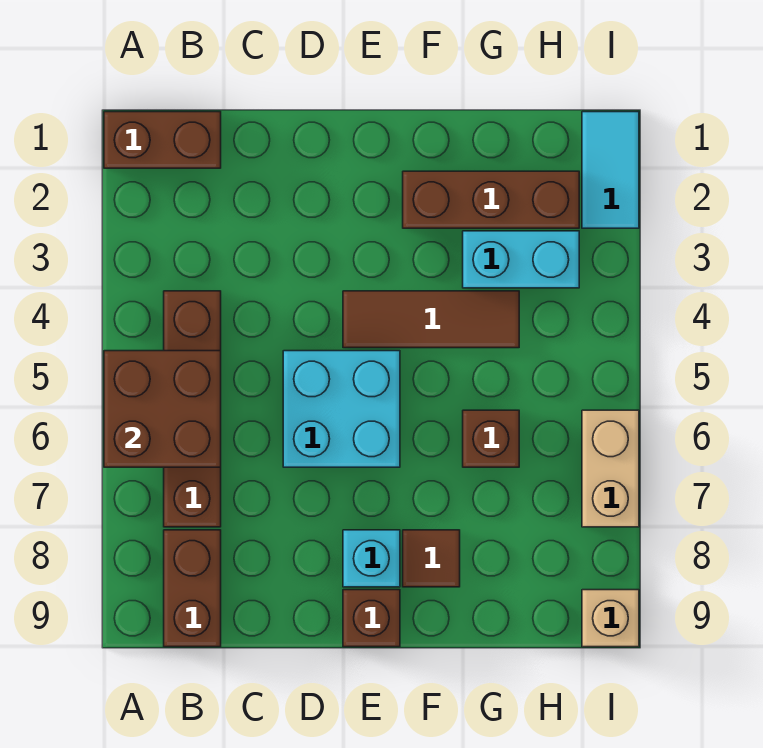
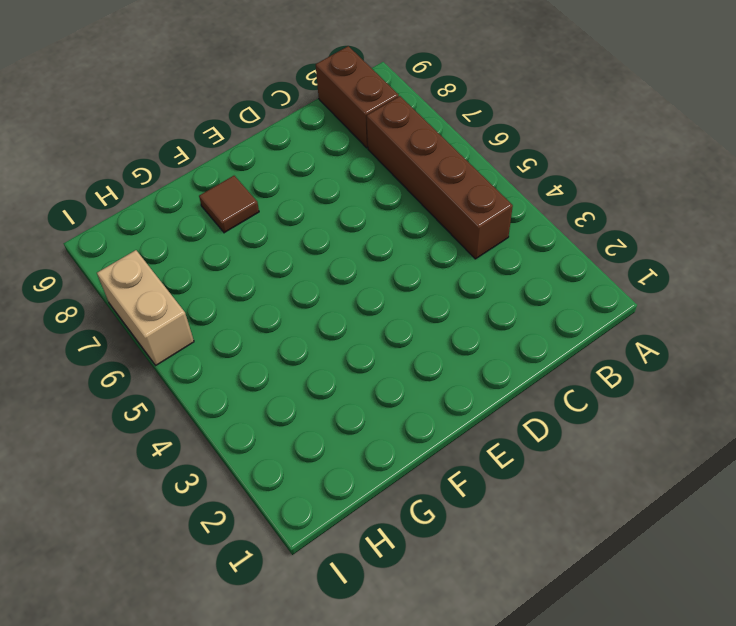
none -> brown brick A1:B1 level 1
none -> cyan brick D5:E6 level 1
none -> brown tile E4:G4 level 1

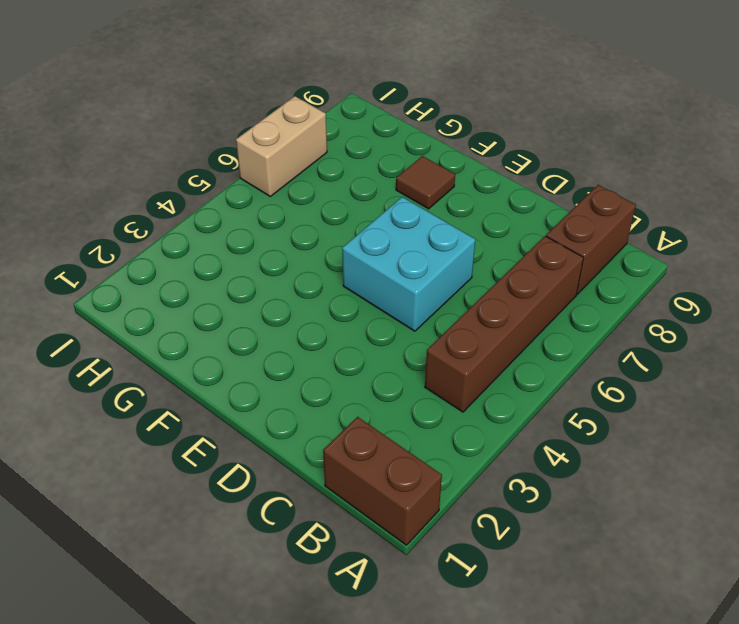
none -> brown tile E4:G4 level 1
none -> cyan brick E8 level 1
none -> brown brick E9 level 1

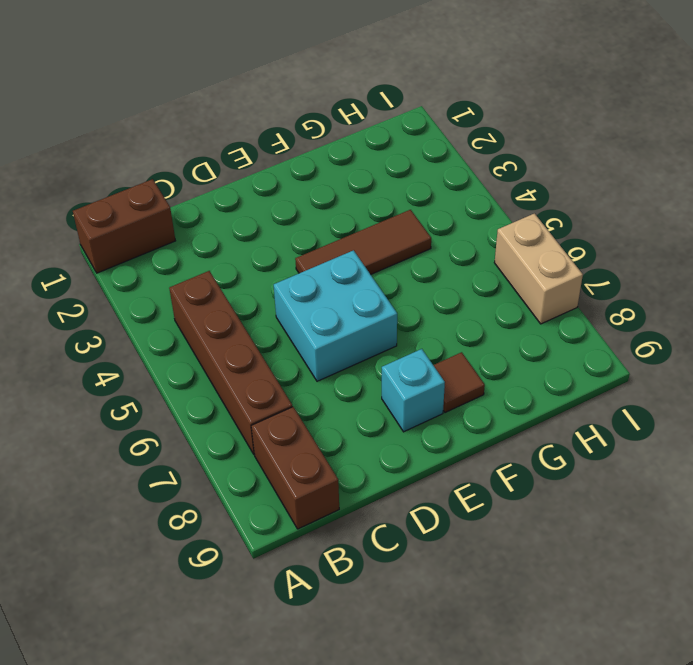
none -> brown brick E9 level 1
none -> brown brick F2:H2 level 1
none -> cyan brick G3:H3 level 1

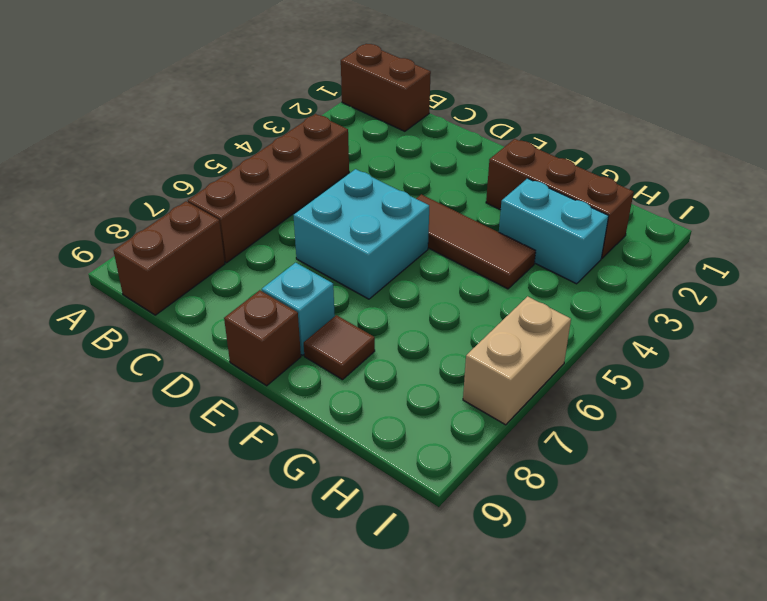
none -> brown brick G6 level 1
none -> cyan tile I1:I2 level 1
none -> tan brick I9 level 1

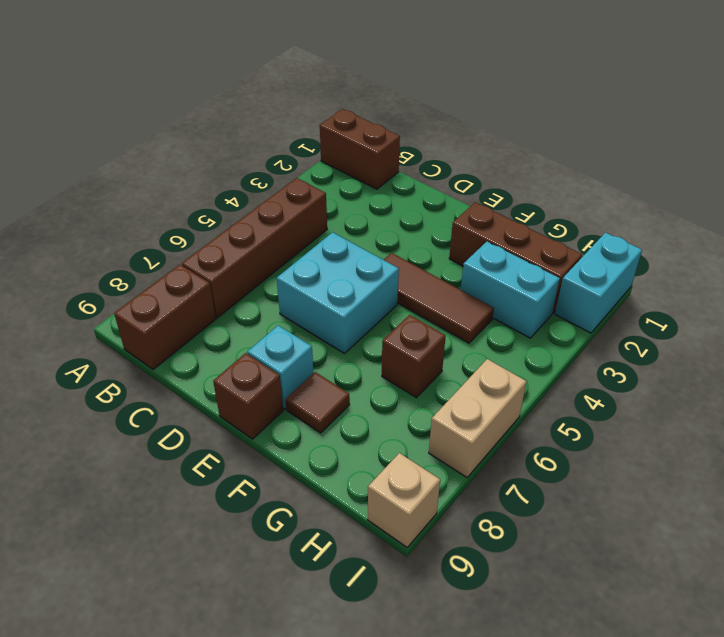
cyan brick I1:I2 level 1 -> cyan tile I1:I2 level 1
none -> brown brick A5:B6 level 2

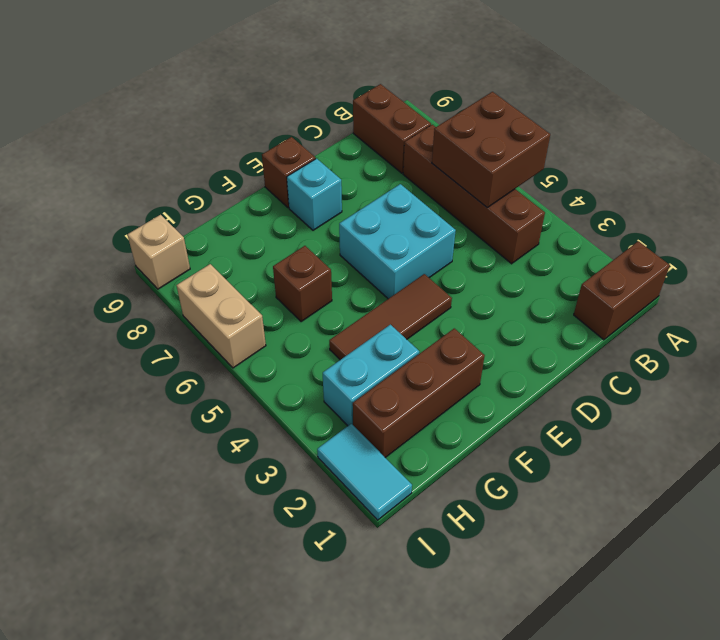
none -> brown tile F8 level 1

